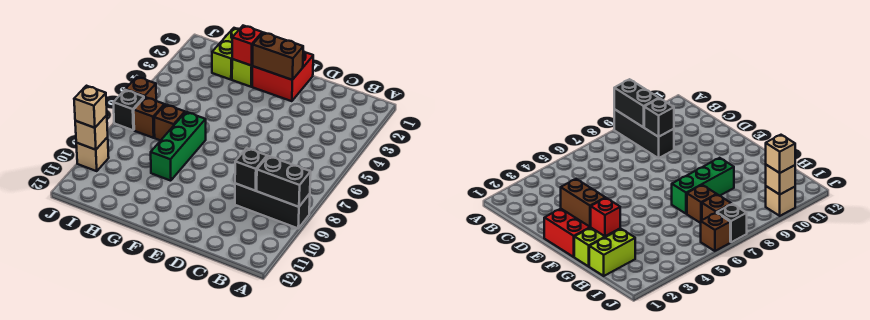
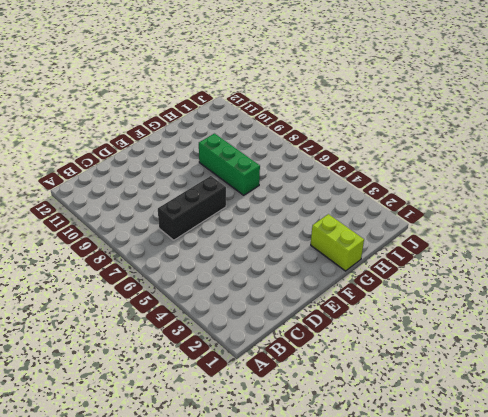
black brick C7:E7 level 1 -> black brick A9:C9 level 1
none -> red brick E1:F2 level 1
none -> lime brick H1:H2 level 1
none -> brown brick H7 level 1

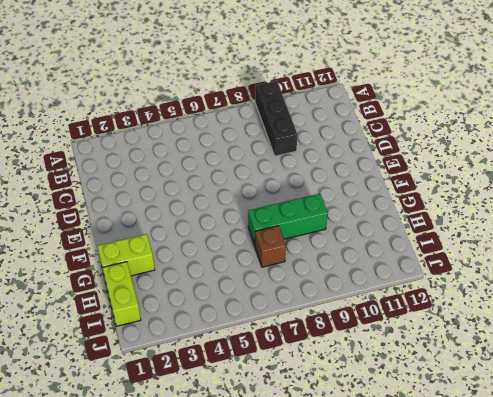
lime brick H1:I1 level 1 -> lime brick H1:H2 level 1
none -> red brick E1:F2 level 1
none -> brown brick I7 level 1
none -> brown brick J6 level 1

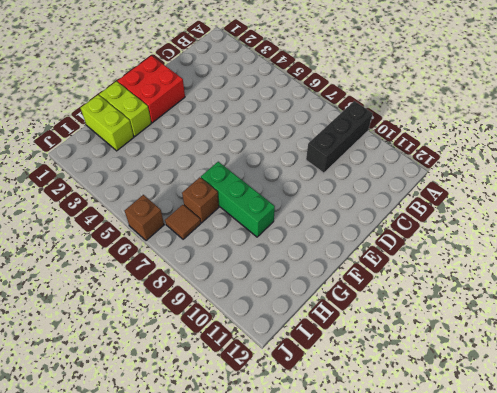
brown tile I7 level 1 -> brown brick I7 level 1
none -> black brick J7 level 1
none -> tan brick J10 level 1
none -> black brick A9:B9 level 2

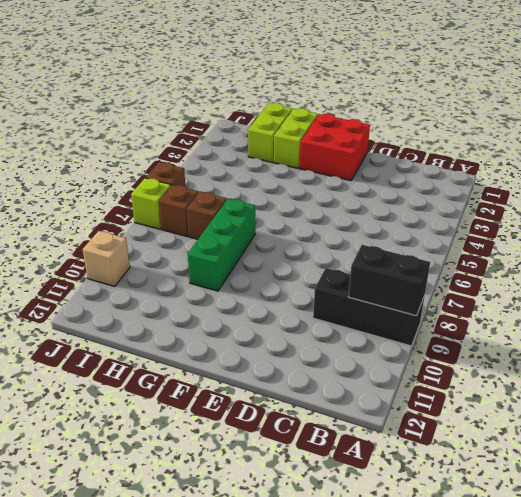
lime brick J7 level 1 -> black brick J7 level 1
none -> black brick C9 level 2
none -> brown brick E2:F2 level 2
none -> red brick G2 level 2

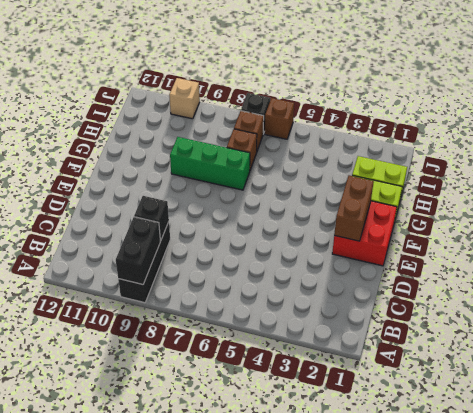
none -> red brick G2 level 2
none -> tan brick J10 level 2
none -> tan brick J10 level 3

